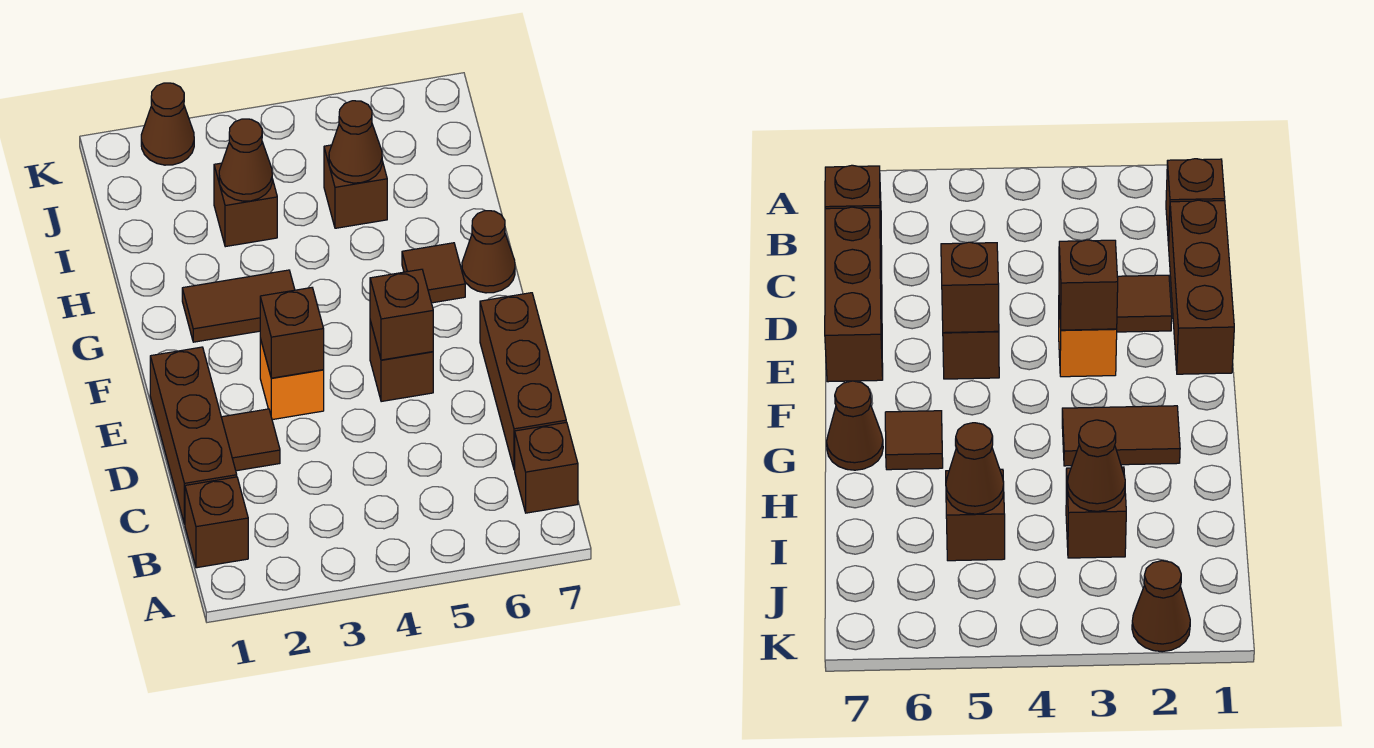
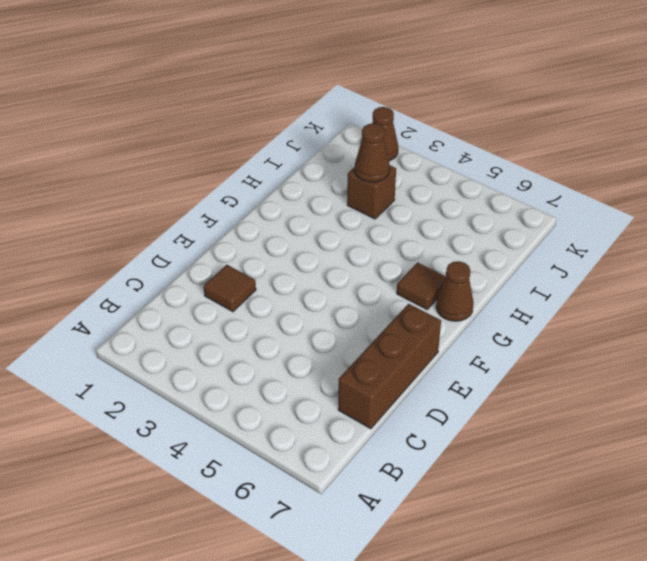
none -> brown brick B1 level 1
none -> brown brick B7 level 1
none -> brown brick C1:E1 level 1

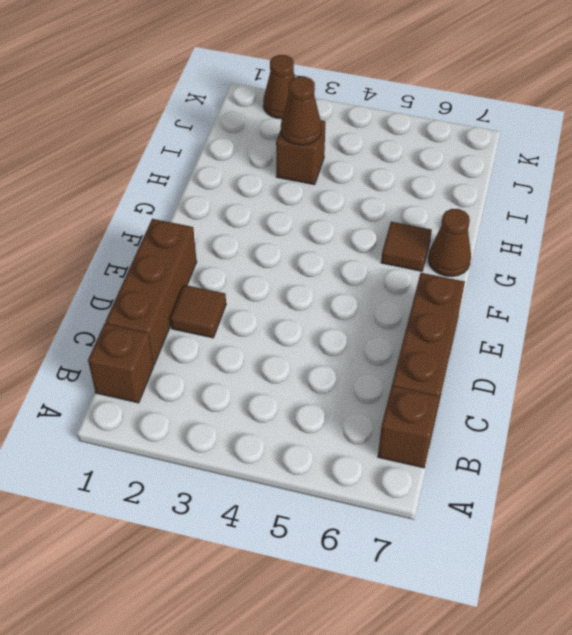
none -> orange brick E3 level 1
none -> brown brick E5 level 1
none -> brown tile G2:G3 level 1

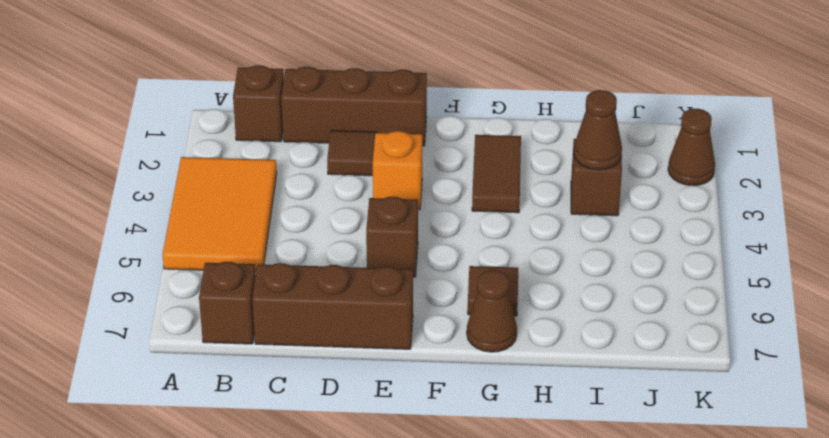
orange tile A3:B5 level 1 -> none
none -> brown brick I5 level 1
none -> brown brick E3 level 2
none -> brown brick E5 level 2

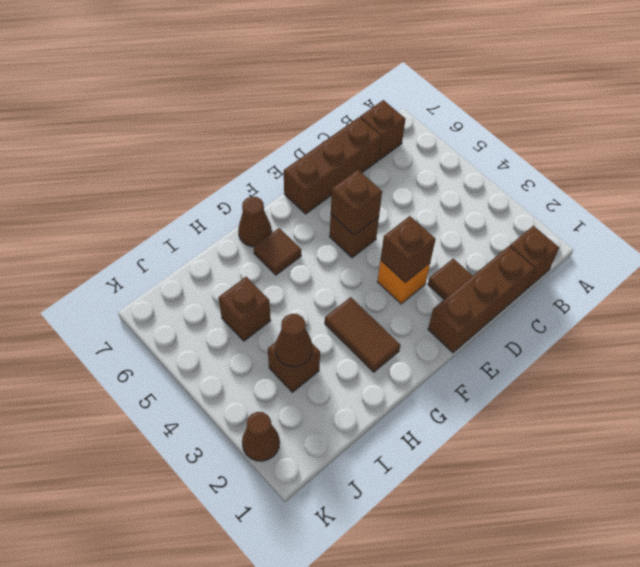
none -> brown cone I5 level 2

